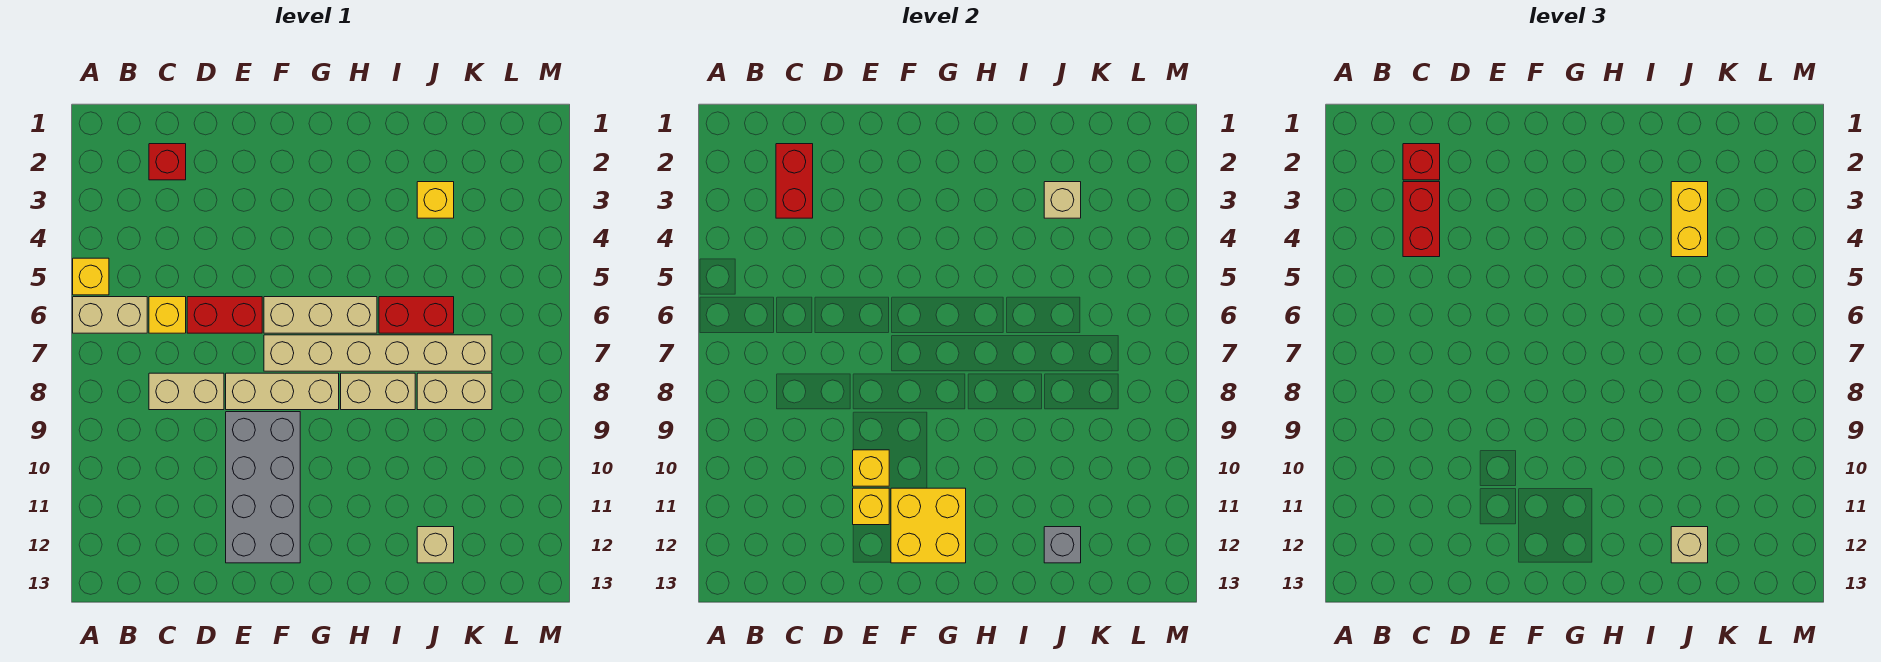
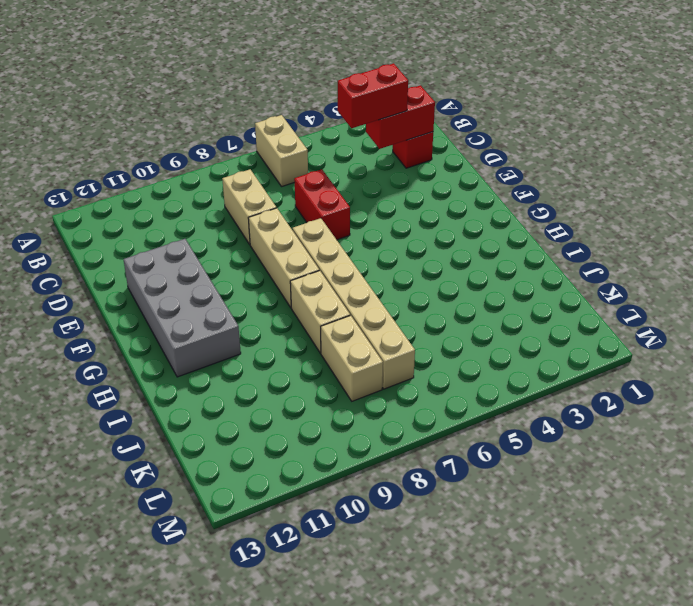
grey brick E11:H12 level 1 -> grey brick E9:F12 level 1
none -> yellow brick A5 level 1
none -> yellow brick C6 level 1
none -> tan brick F6:H6 level 1

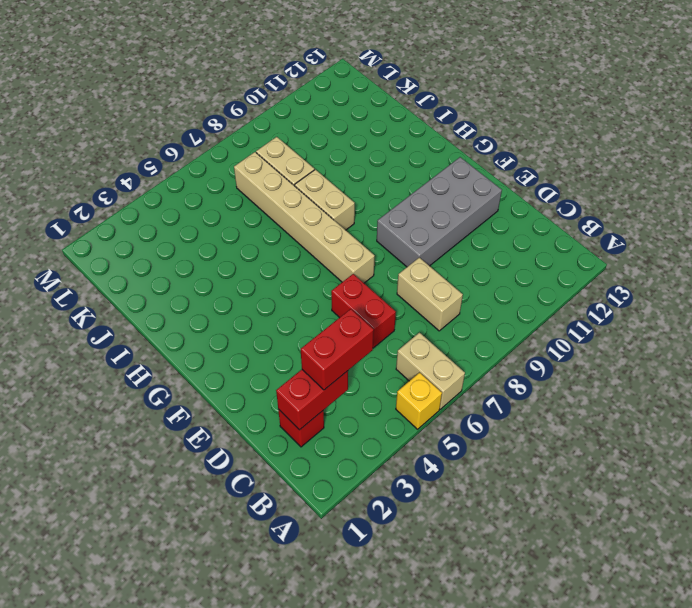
none -> yellow brick C6 level 1
none -> tan brick E8:G8 level 1
none -> tan brick F6:H6 level 1

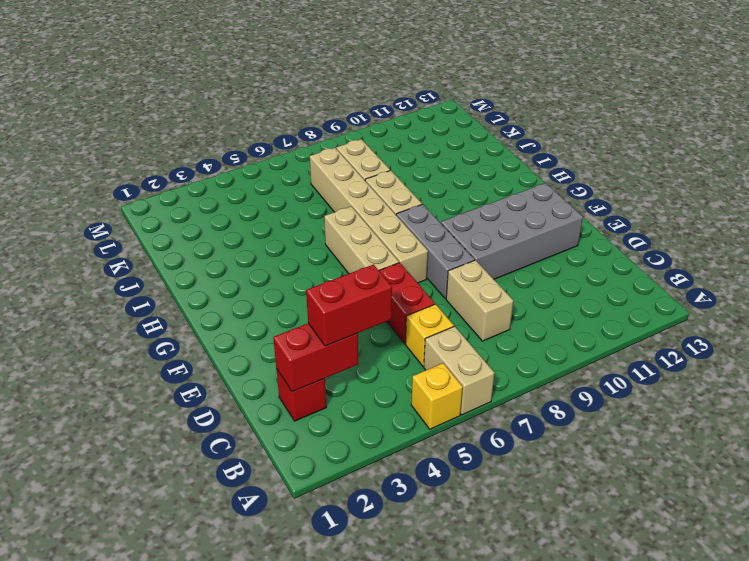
grey brick E8:G8 level 1 -> tan brick E8:G8 level 1
none -> red brick I6:J6 level 1
none -> yellow brick J3 level 1
none -> tan brick J12 level 1

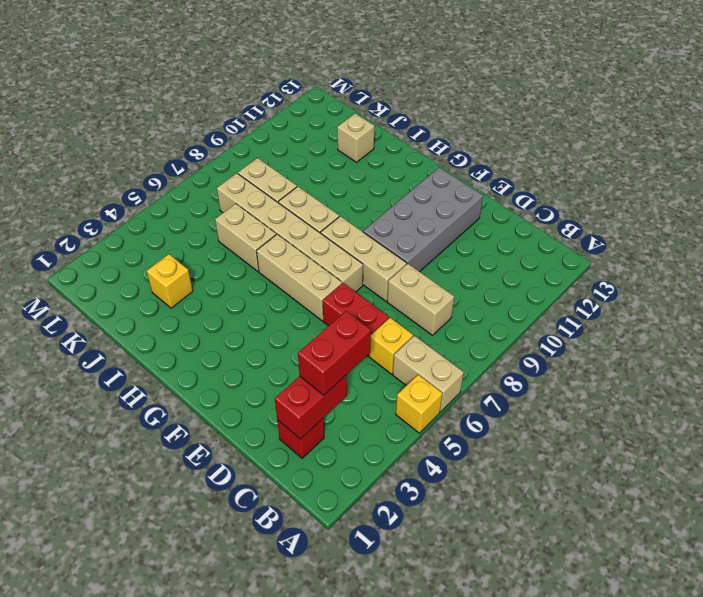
tan brick I6:J6 level 1 -> red brick I6:J6 level 1
none -> yellow brick E10 level 2
none -> yellow brick E11 level 2
none -> yellow brick F11:G12 level 2

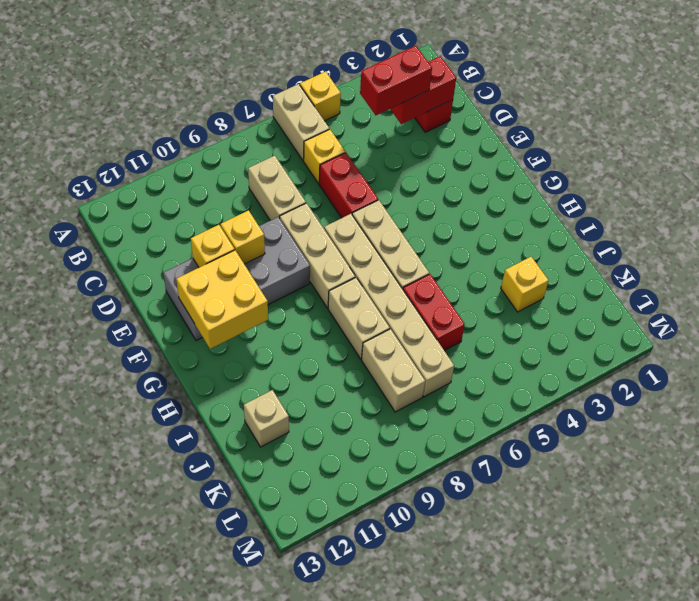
none -> tan brick J3 level 2
none -> grey brick J12 level 2
none -> red brick C2 level 3

